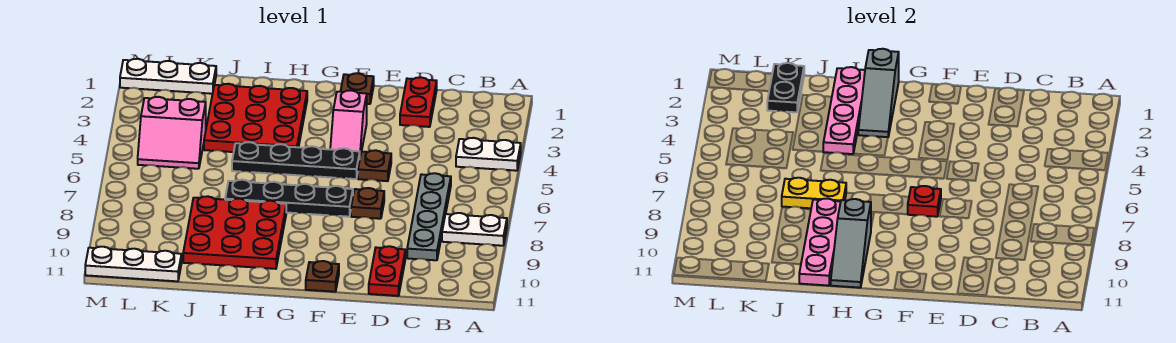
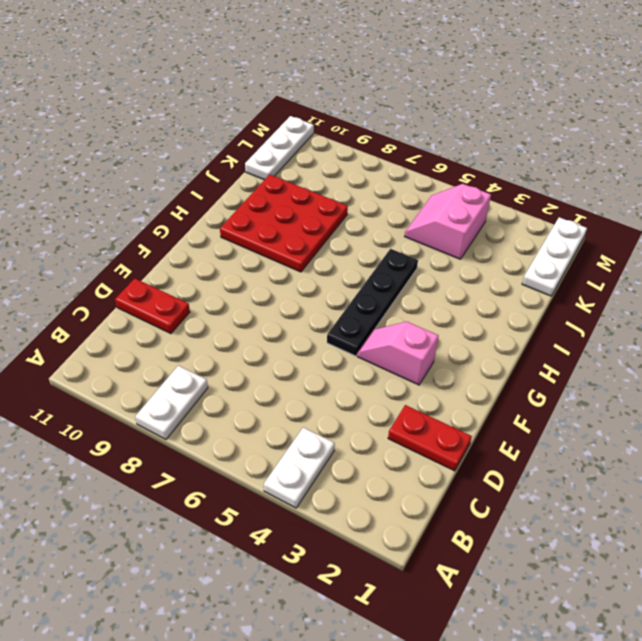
none -> grey plate C6:C9 level 1
none -> brown plate E5 level 1
none -> brown plate E7 level 1

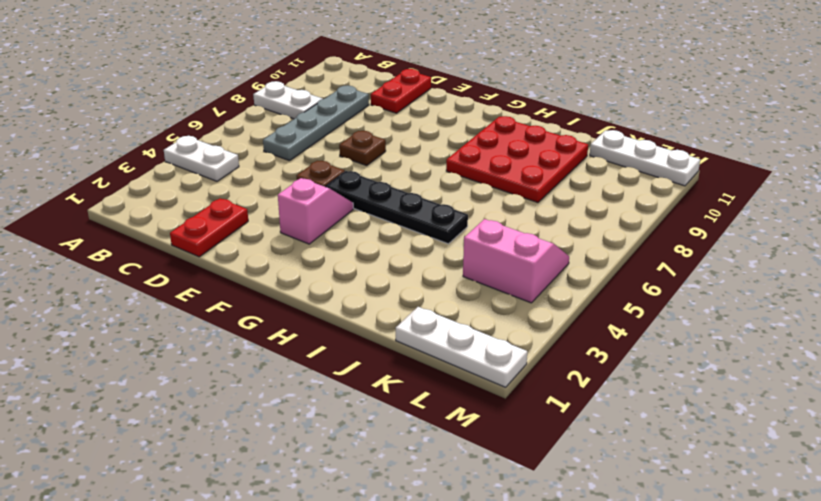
none -> brown plate F1 level 1
none -> black plate F7:I7 level 1
none -> brown plate F11 level 1

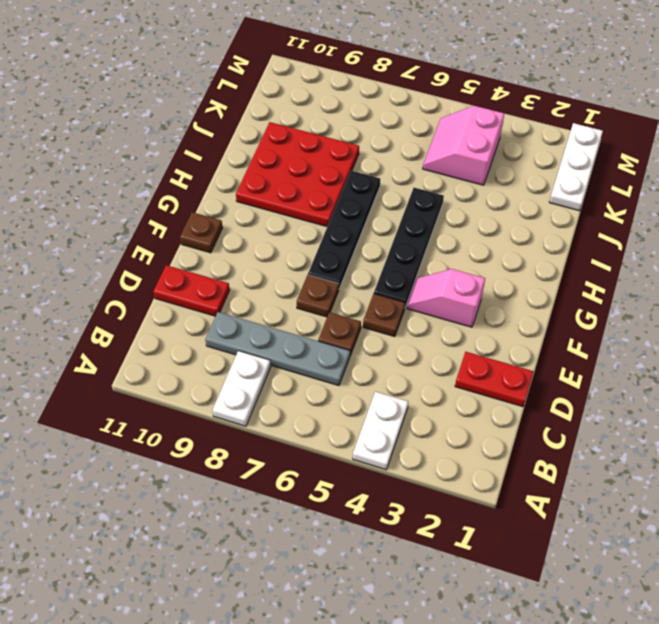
brown plate D6 level 1 -> brown plate F1 level 1
none -> red plate H2:J4 level 1
none -> white plate K11:M11 level 1
none -> red plate F7 level 2

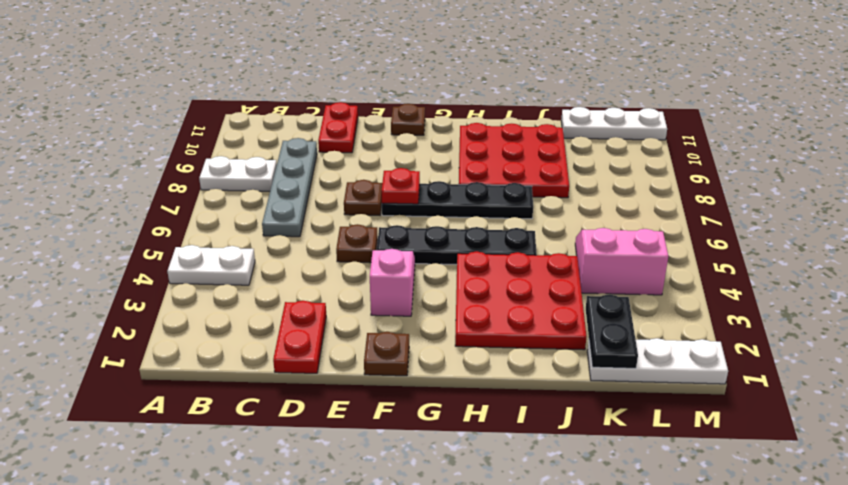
none -> grey slope H1:H3 level 2 top 1
none -> grey slope H9:H11 level 2 top 9
none -> pink plate I1:I4 level 2

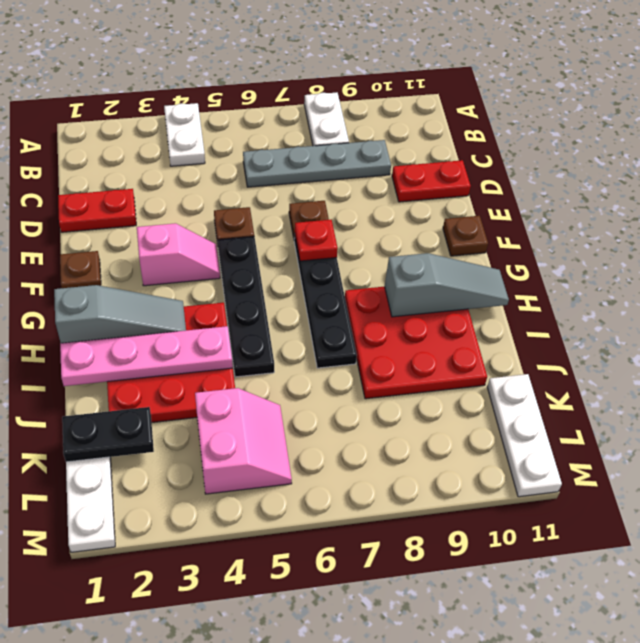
none -> yellow plate I7:J7 level 2
none -> pink plate I8:I11 level 2

